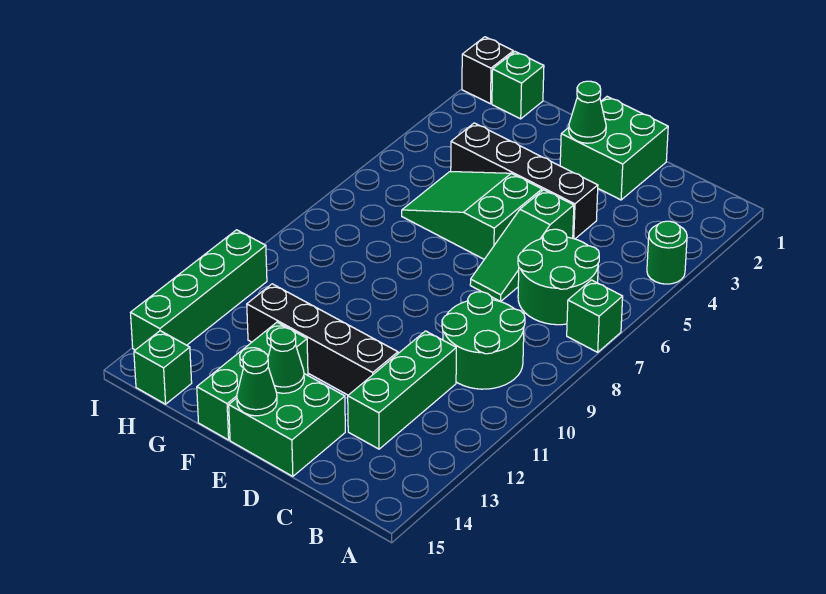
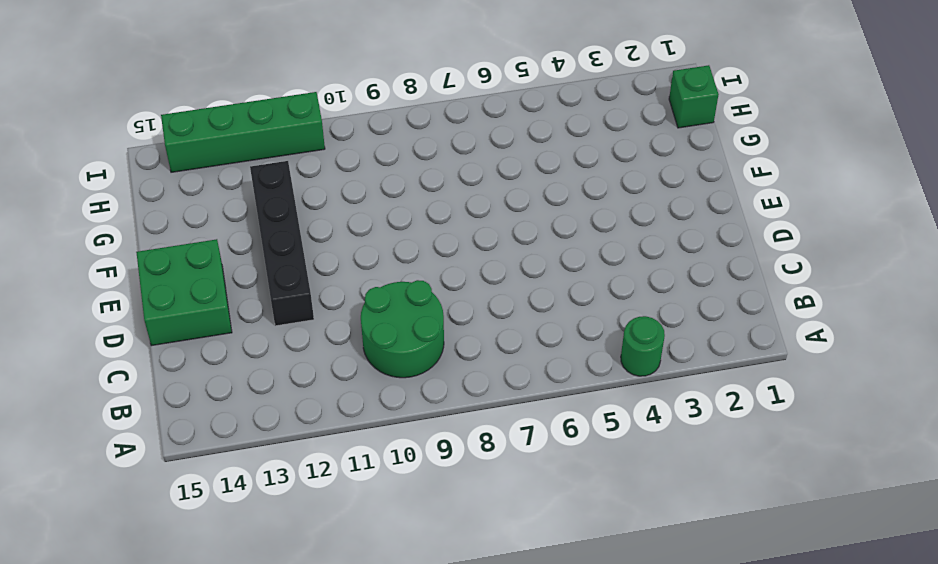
none -> green brick A7 level 1
none -> green round brick B6:C7 level 1
none -> green brick C11:C13 level 1

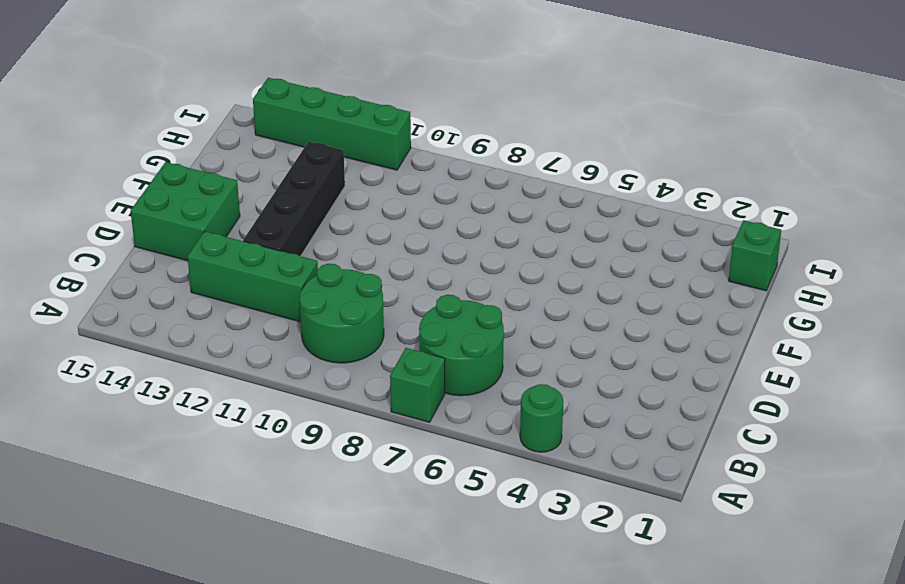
none -> green brick D1:E2 level 1
none -> black brick D4:G4 level 1
none -> green slope D5:D7 level 1 top 5

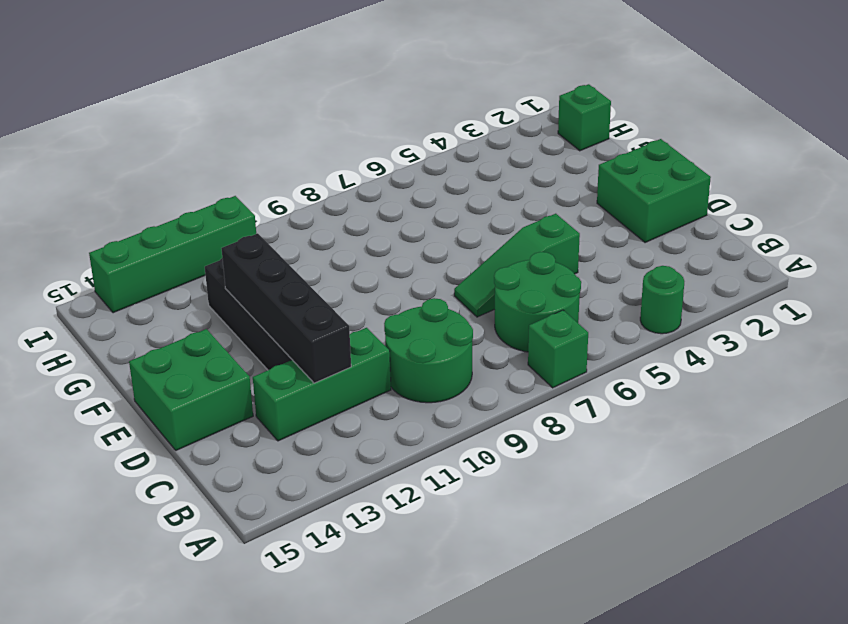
black brick C12:F12 level 2 -> black brick D4:G4 level 1
none -> green slope E5:G6 level 1 top E
none -> green brick F13:F15 level 1
none -> green brick H15 level 1

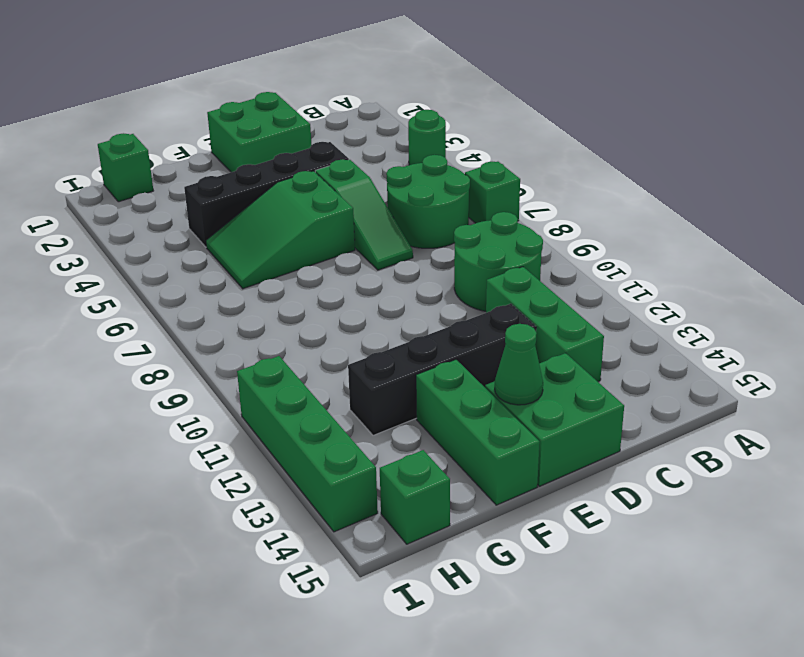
none -> black brick I1 level 1
none -> green cone E2 level 2
none -> green cone E15 level 2

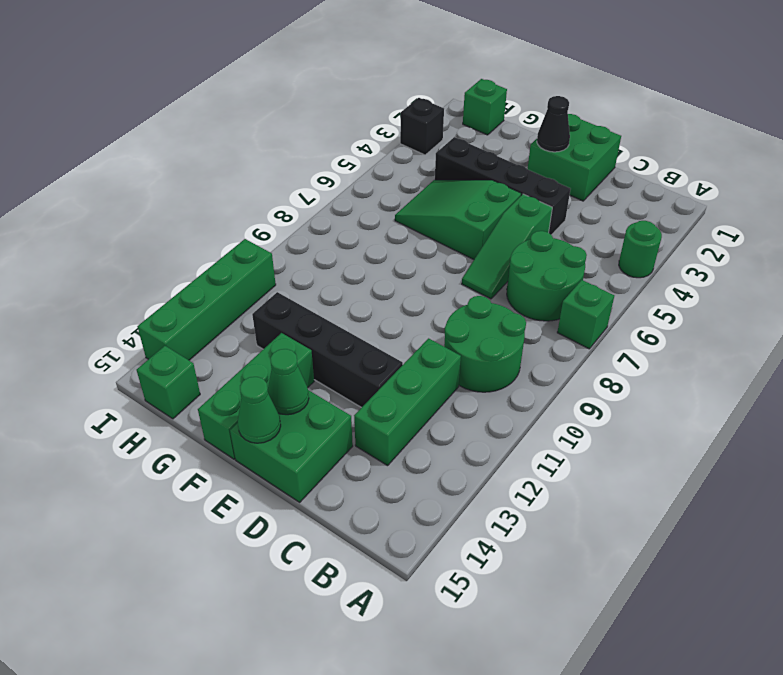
black cone E2 level 2 -> green cone E2 level 2
black brick I3 level 1 -> black brick I1 level 1

